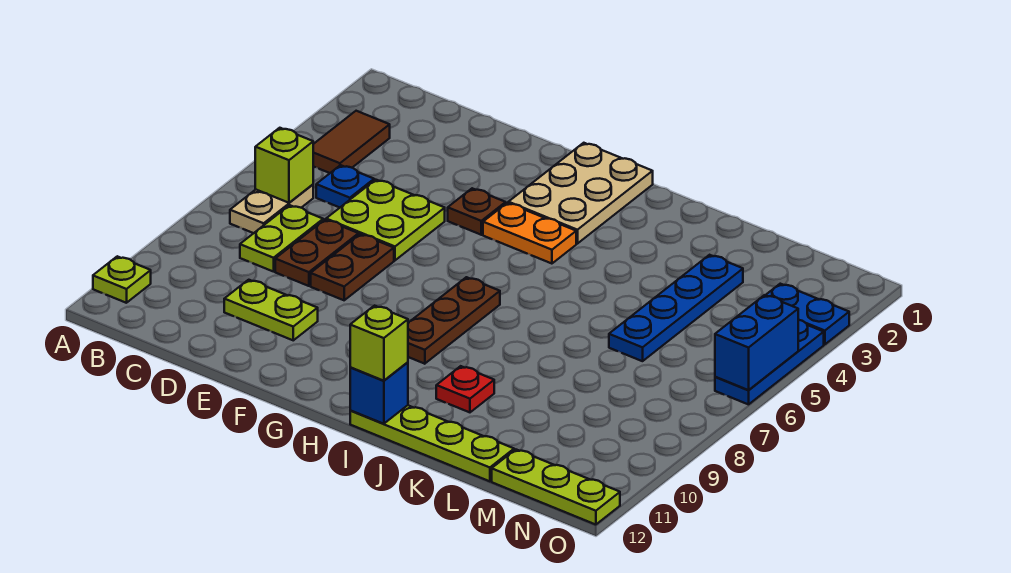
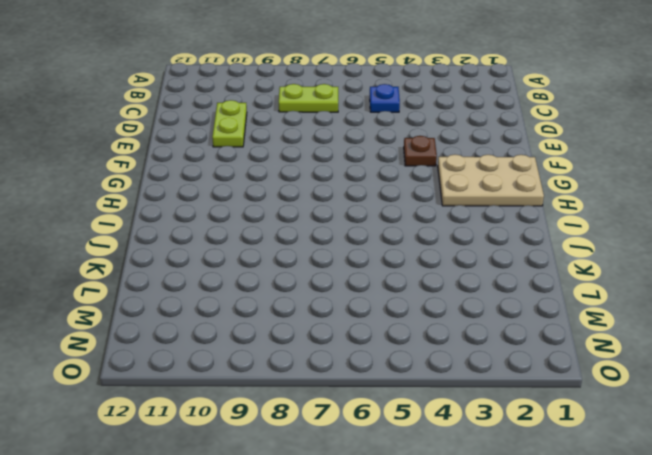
none -> lime plate A11 level 1
none -> brown tile B3:B4 level 1
none -> tan plate B6:B7 level 1

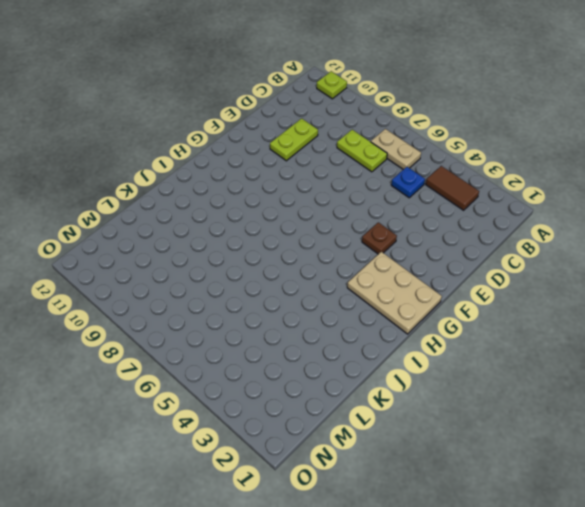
none -> lime plate D5:E6 level 1
none -> brown plate D7:D8 level 1
none -> brown plate E7:E8 level 1

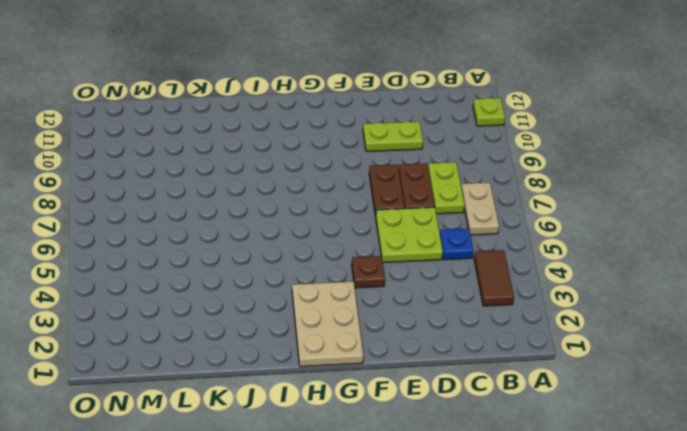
none -> orange plate G4:H4 level 1
none -> brown plate H7:H9 level 1
none -> lime plate I12:L12 level 1

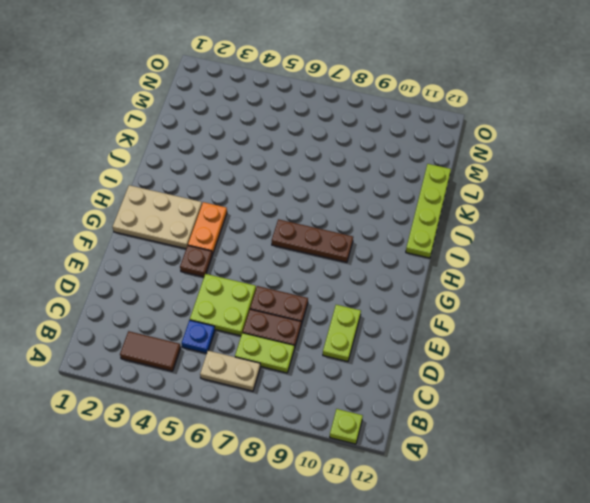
none -> red plate J10 level 1
none -> blue plate L3:L6 level 1
none -> lime plate M12:O12 level 1

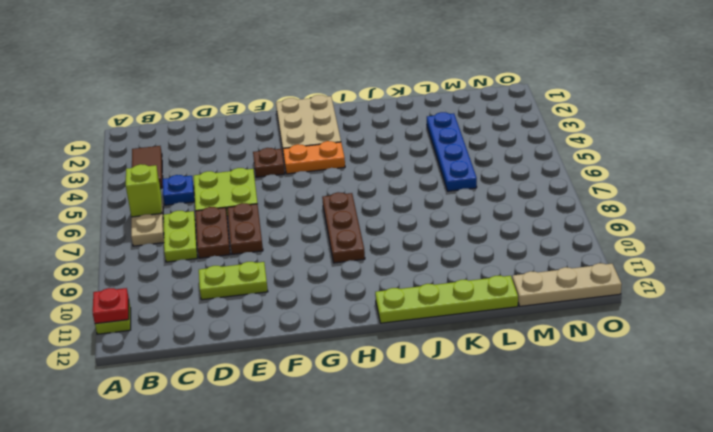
red plate A11 level 2 -> red plate J10 level 1
tan plate M12:O12 level 1 -> lime plate M12:O12 level 1
none -> blue plate N3:O3 level 1
none -> blue plate O4:O6 level 1
none -> blue brick I12 level 2

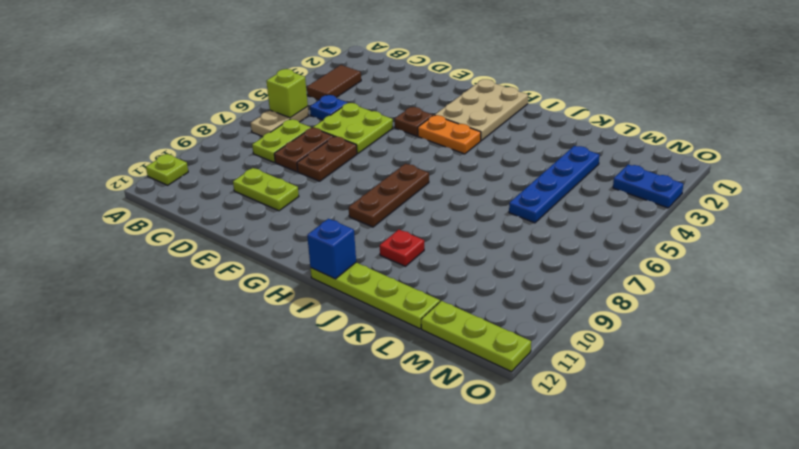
none -> blue plate O4:O6 level 1
none -> blue brick O5:O6 level 2
none -> lime brick I12 level 3

